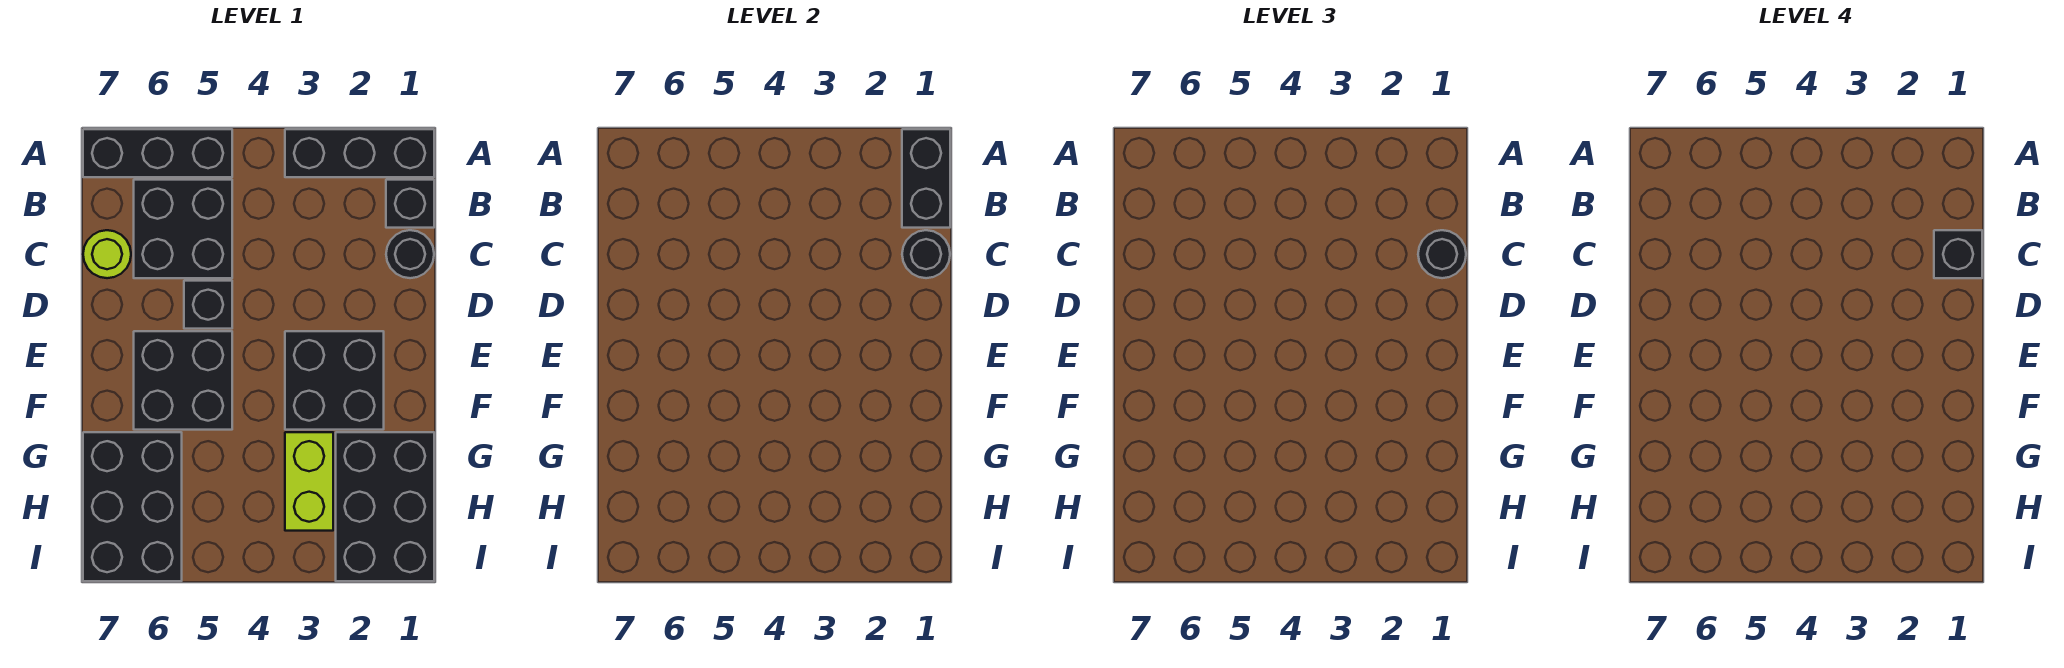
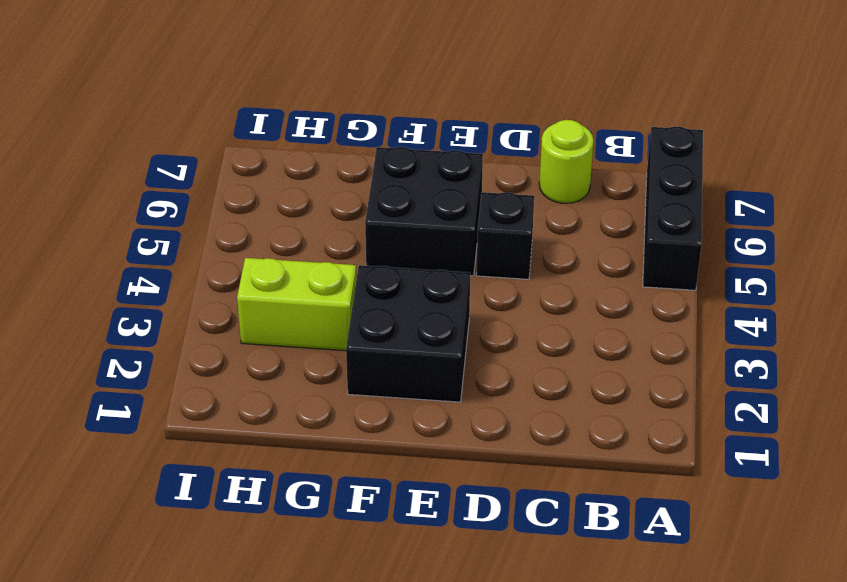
none -> black brick A1:A3 level 1
none -> black brick B1 level 1
none -> black brick B5:C6 level 1

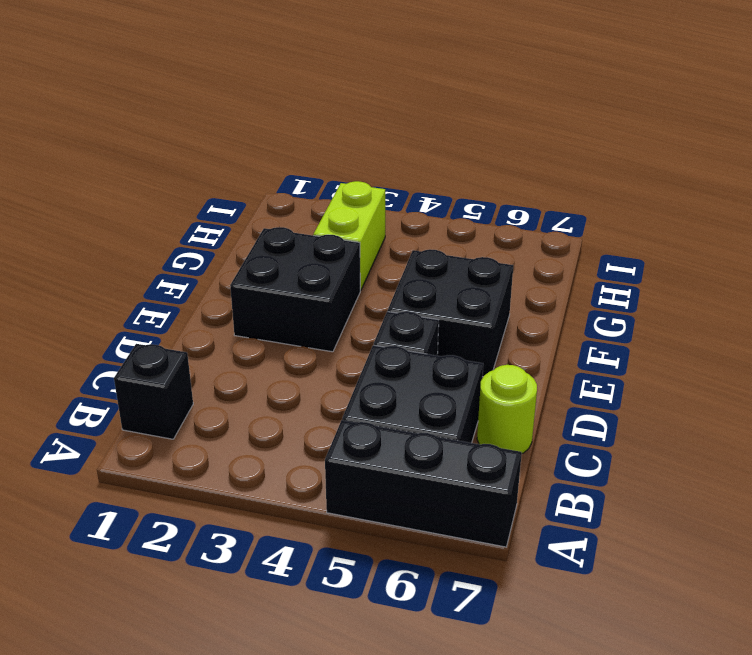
none -> black brick A1:A3 level 1
none -> black round brick C1 level 1
none -> black brick G1:I2 level 1

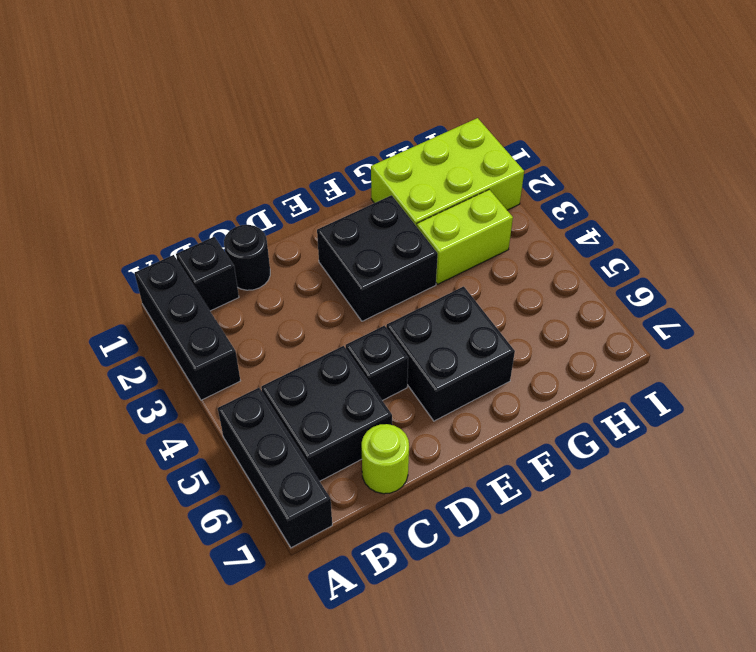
lime brick G1:I2 level 1 -> black brick G1:I2 level 1
none -> black brick G6:I7 level 1
none -> black brick A1:B1 level 2
none -> black round brick C1 level 2

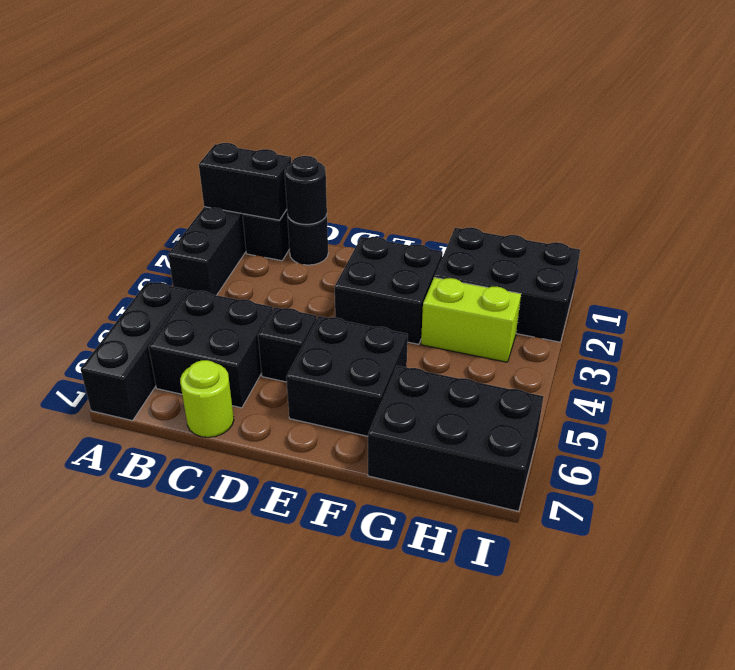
none -> black round brick C1 level 3
none -> black brick C1 level 4

